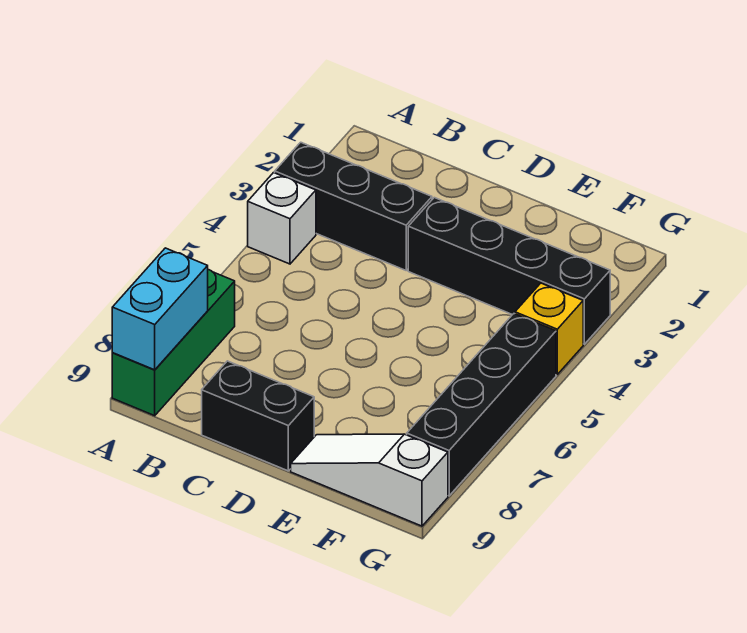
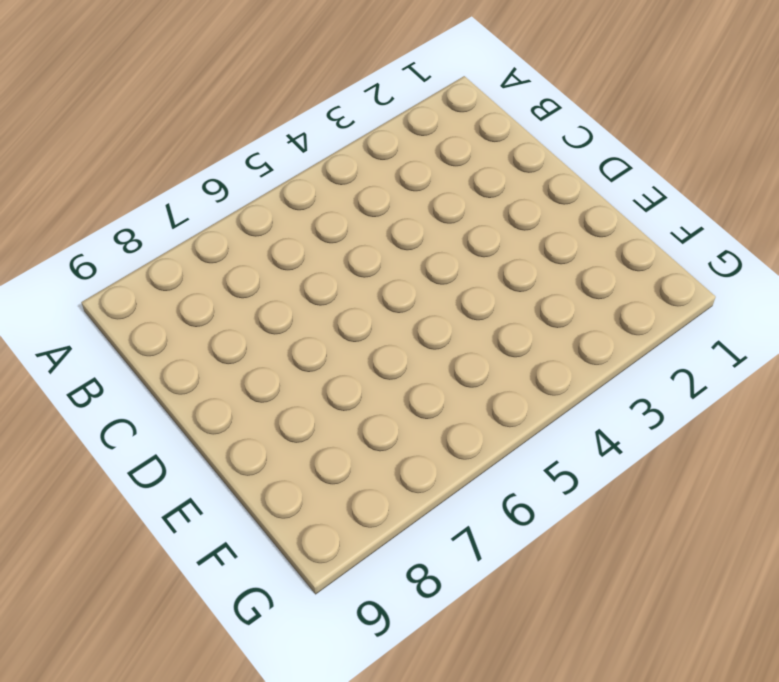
none -> black brick A3:C3 level 1
none -> white brick A4 level 1

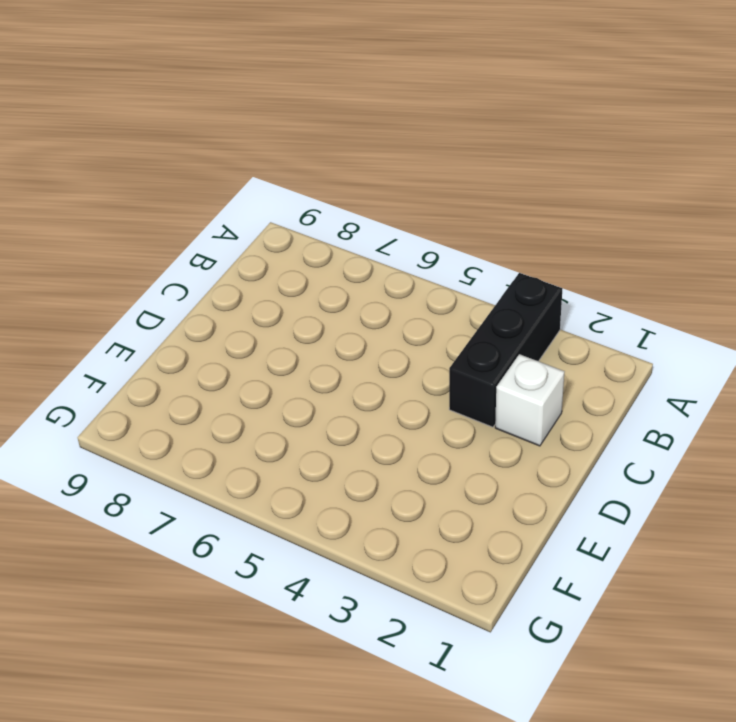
white brick C2 level 1 -> white brick A4 level 1
none -> green brick A7:A9 level 1
none -> black brick C9:D9 level 1

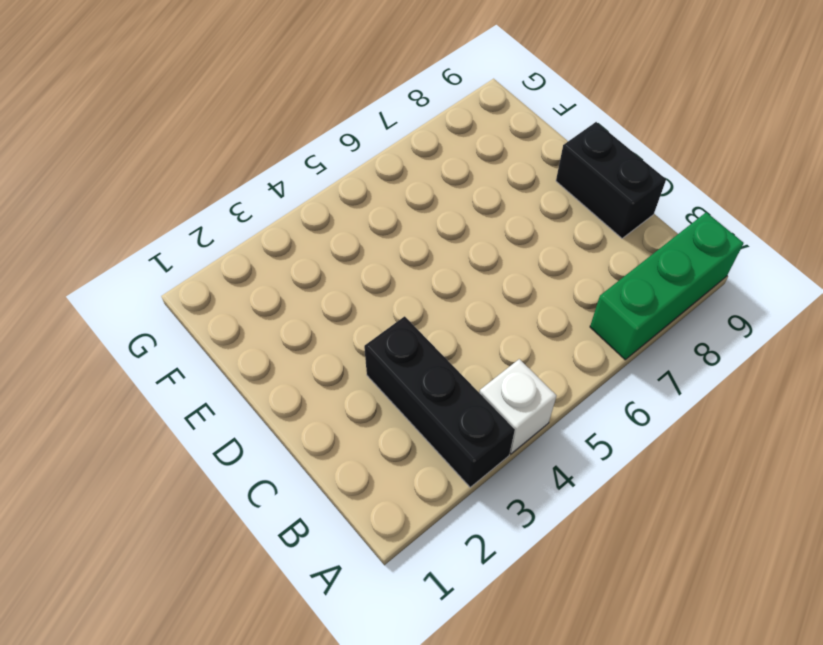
none -> black brick D3:G3 level 1
none -> white slope E9:G9 level 1 top G

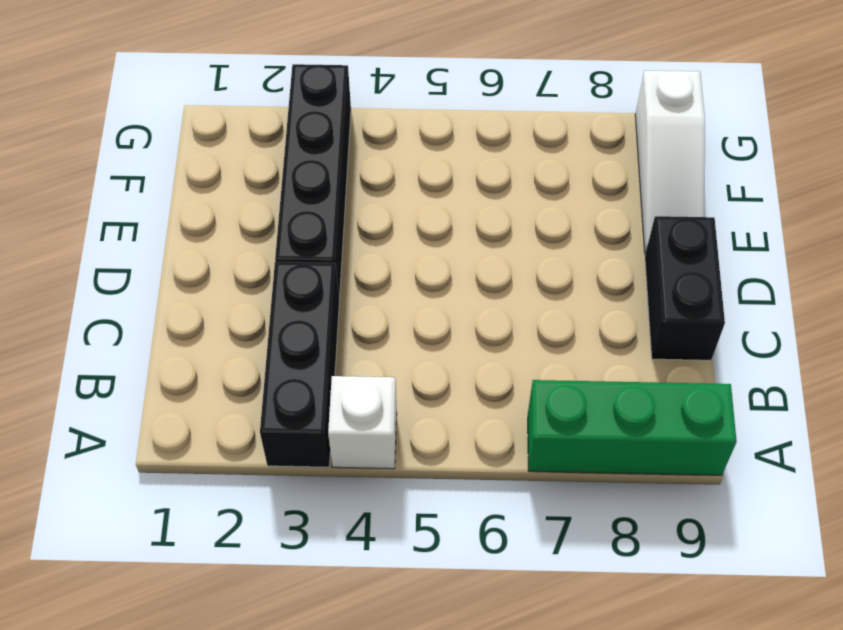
none -> yellow brick G4 level 1
none -> black brick G5:G8 level 1

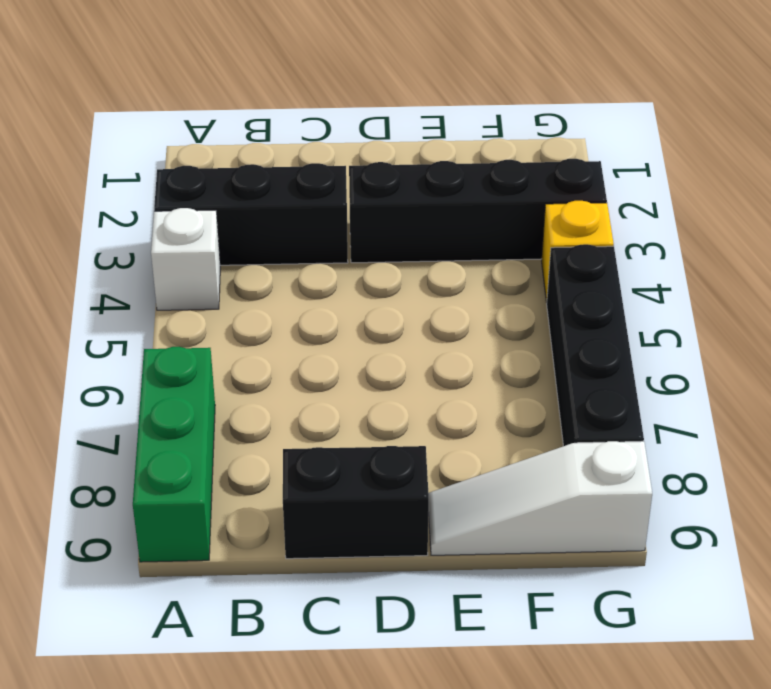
none -> cyan brick A8:A9 level 2

